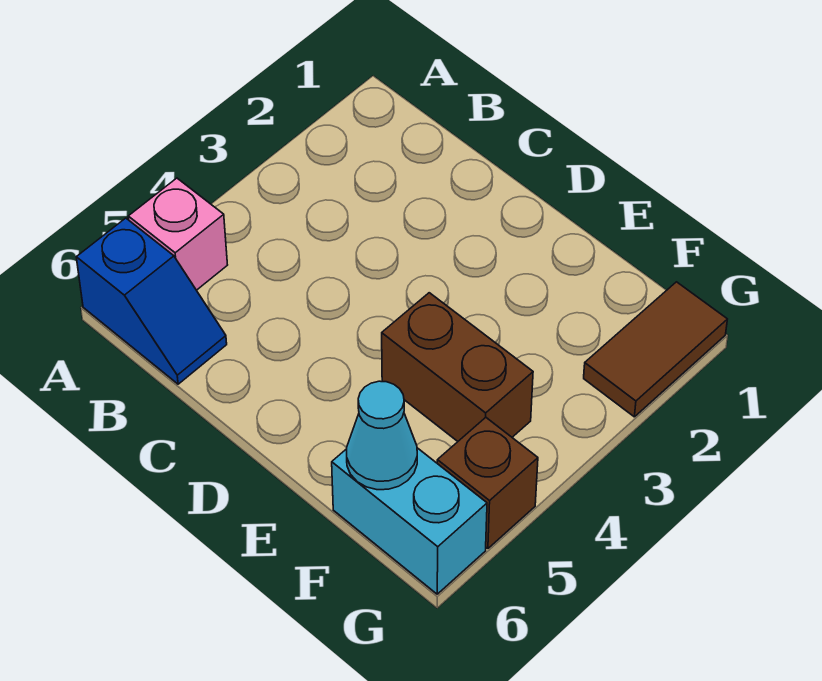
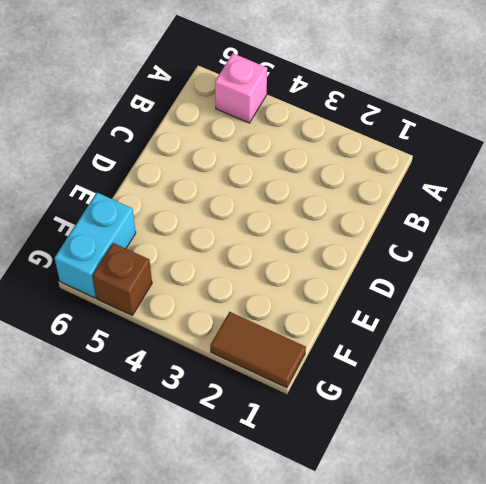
none -> blue slope A6:B6 level 1 top A
none -> brown brick E4:F4 level 1

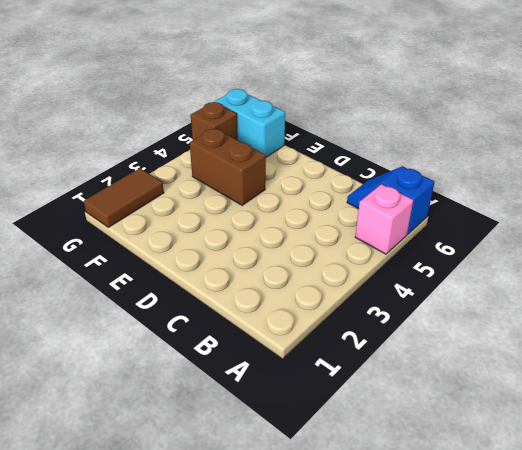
none -> cyan cone F6 level 2

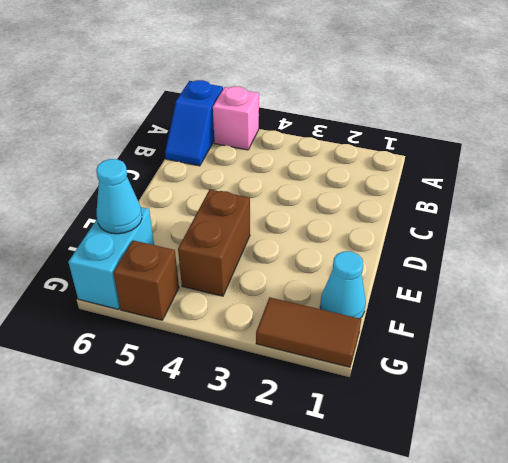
cyan cone F1 level 1 -> none

